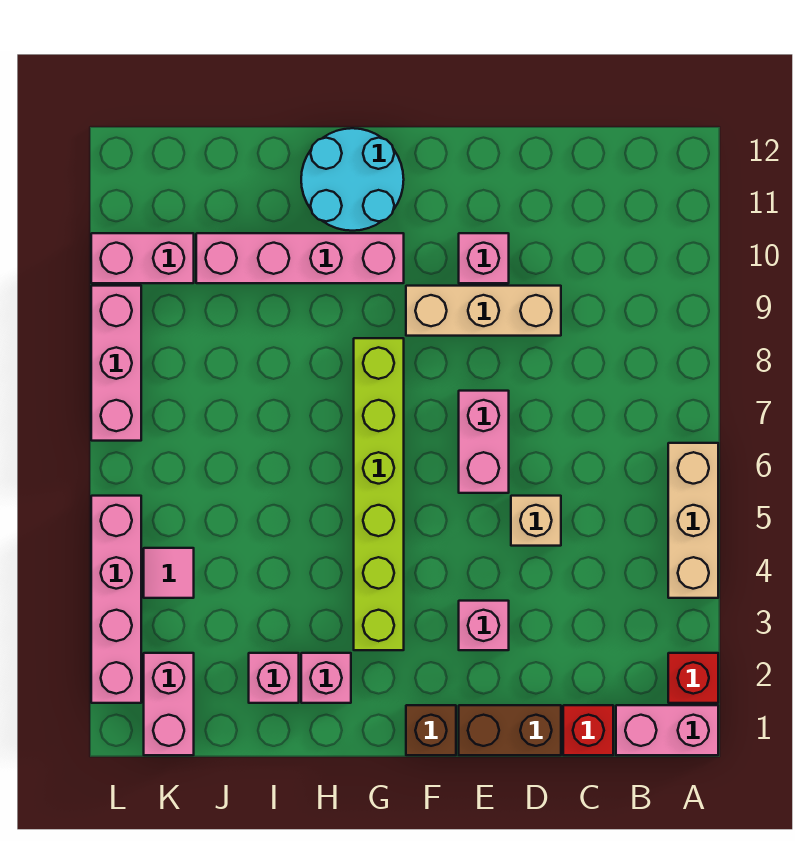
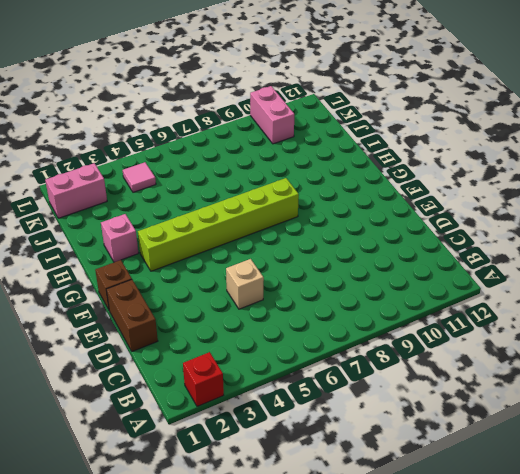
none -> pink brick A1:B1 level 1
none -> tan brick A4:A6 level 1
none -> red brick C1 level 1

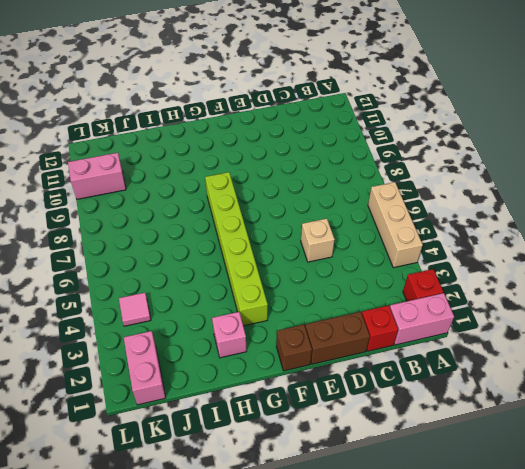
none -> tan brick D9:F9 level 1
none -> pink brick E3 level 1
none -> pink brick E6:E7 level 1

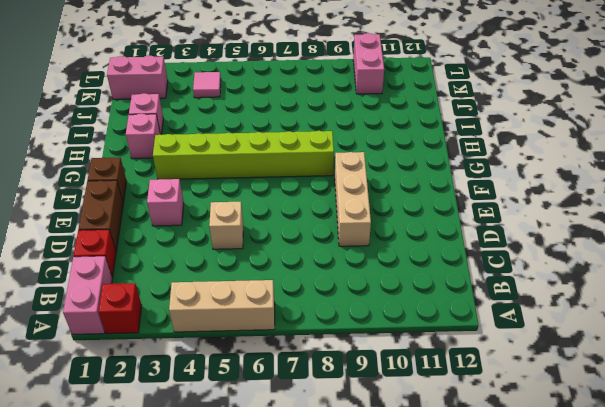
none -> pink brick E6:E7 level 1
none -> pink brick E10 level 1
none -> pink brick G10:J10 level 1

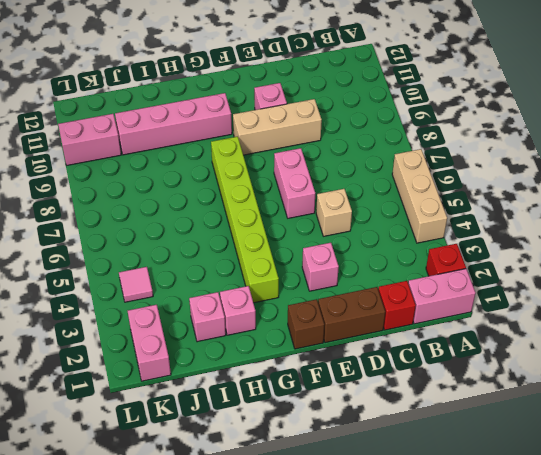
none -> cyan round brick G11:H12 level 1
none -> pink brick L2:L5 level 1
none -> pink brick L7:L9 level 1

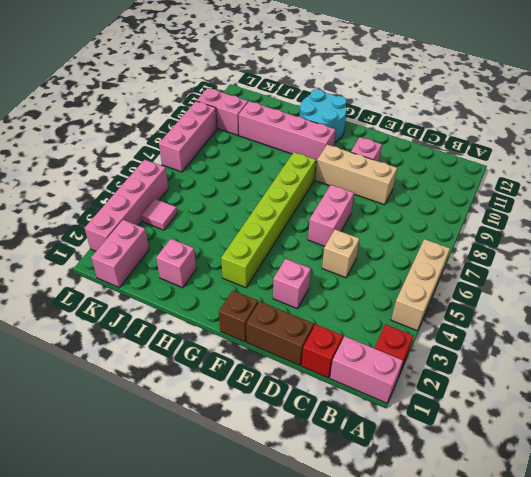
none -> pink brick H2 level 1

